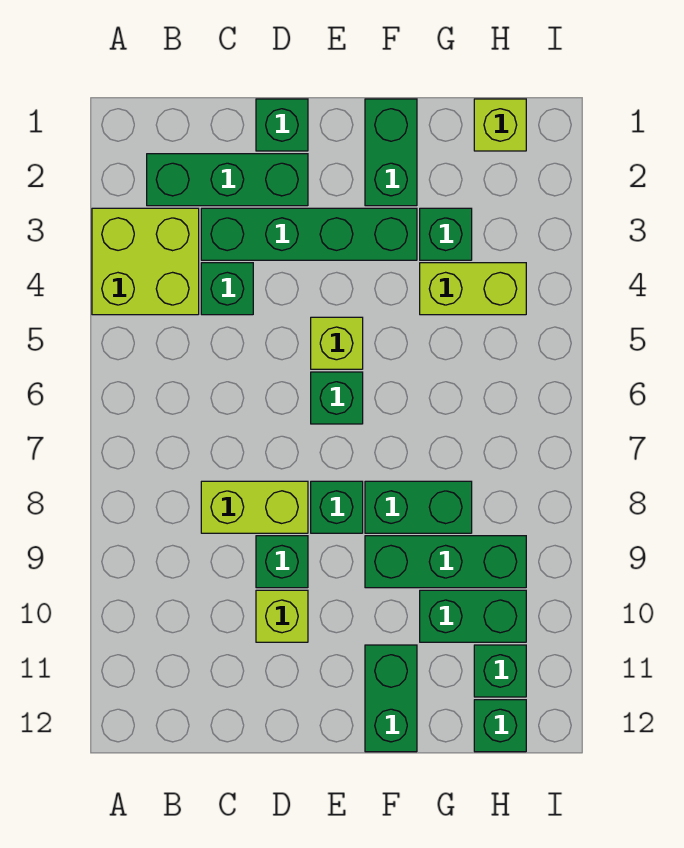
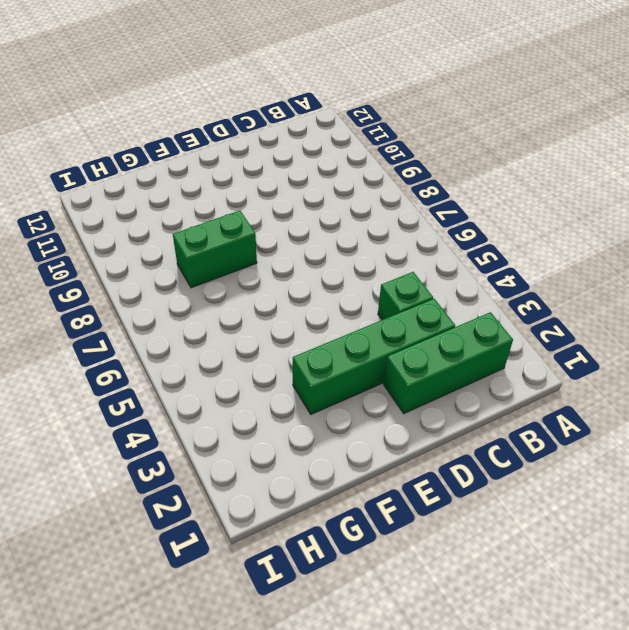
none -> lime brick A3:B4 level 1
none -> lime brick C8:D8 level 1
none -> green brick D1 level 1

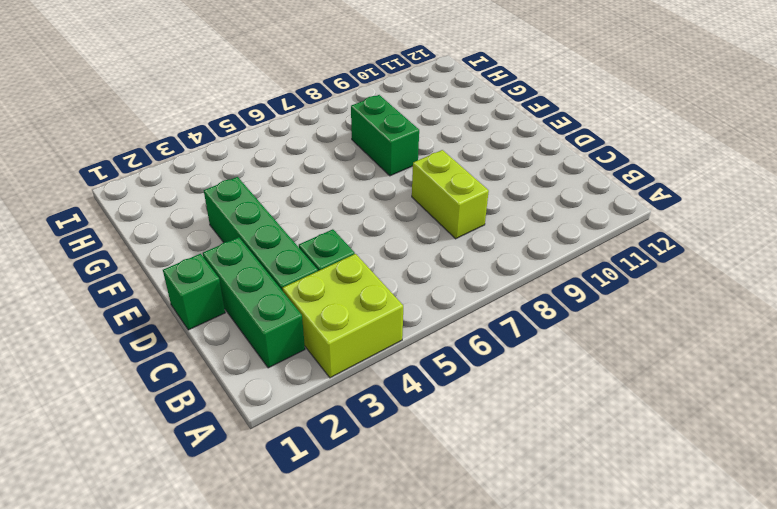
none -> green brick D9 level 1
none -> lime brick D10 level 1
none -> lime brick E5 level 1

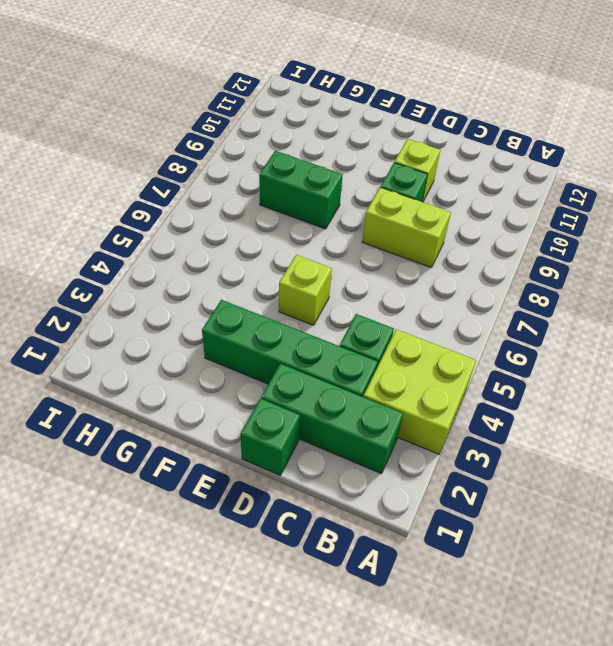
none -> green brick E6 level 1
none -> green brick E8 level 1
none -> green brick F1:F2 level 1

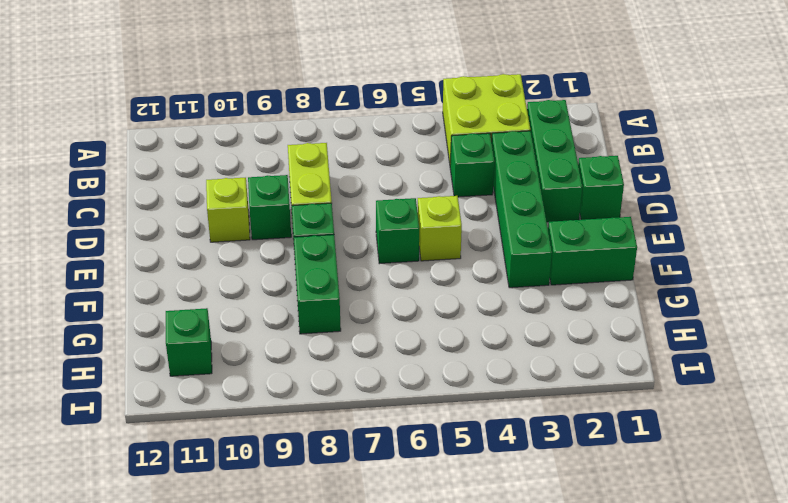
none -> green brick F9:H9 level 1
none -> green brick F11:F12 level 1
none -> green brick G3 level 1

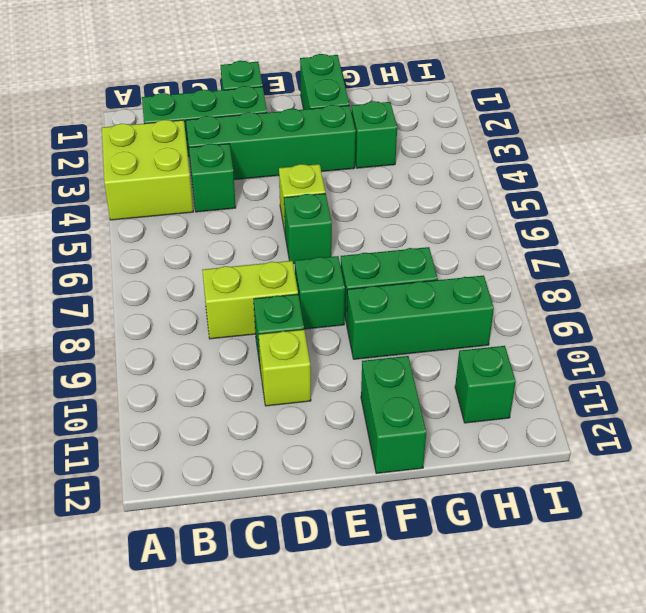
none -> lime brick G4:H4 level 1
none -> green brick G10:H10 level 1
none -> lime brick H1 level 1

